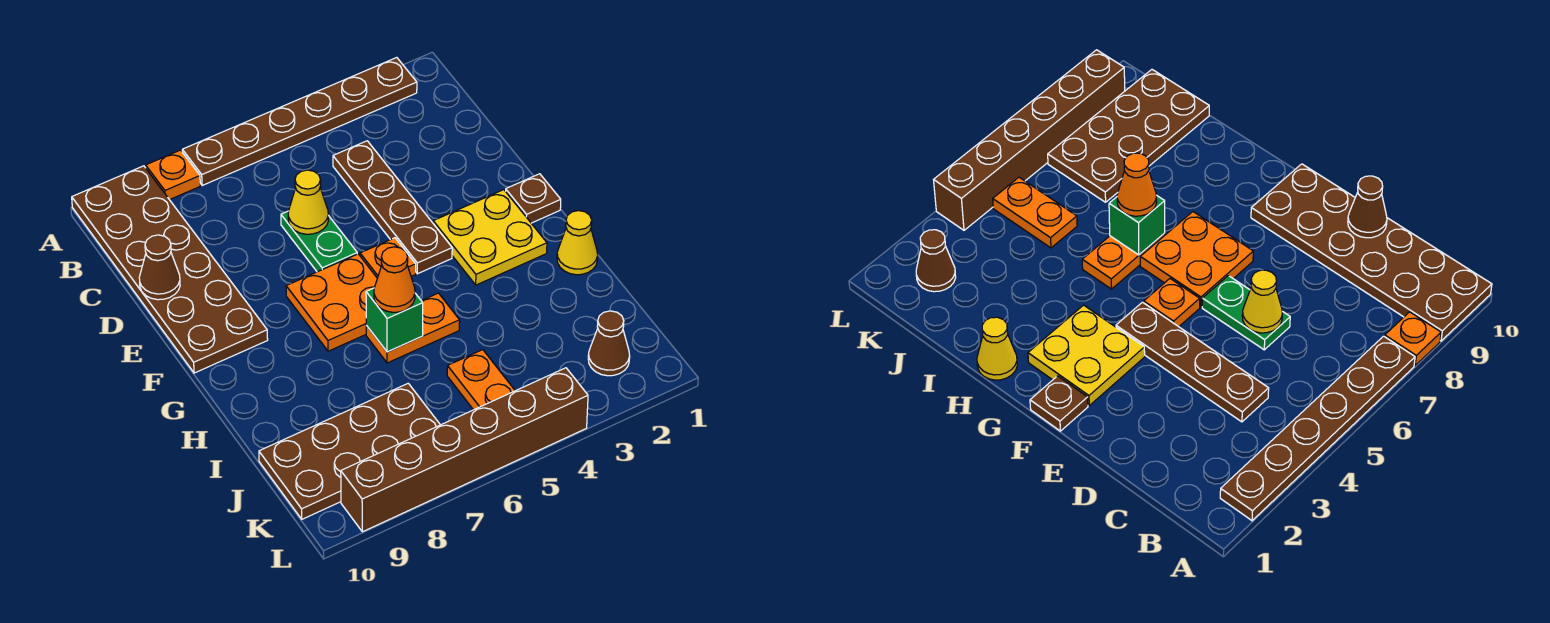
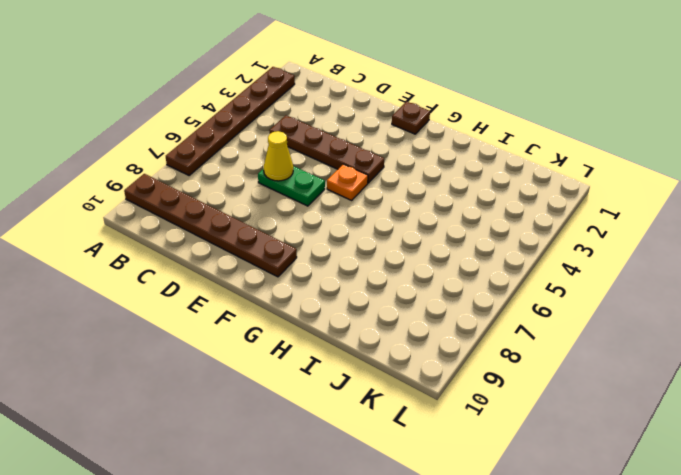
brown plate A9:F9 level 1 -> brown plate A9:F10 level 1
none -> orange plate A8 level 1
none -> yellow plate F2:G3 level 1
none -> orange plate F6:G7 level 1

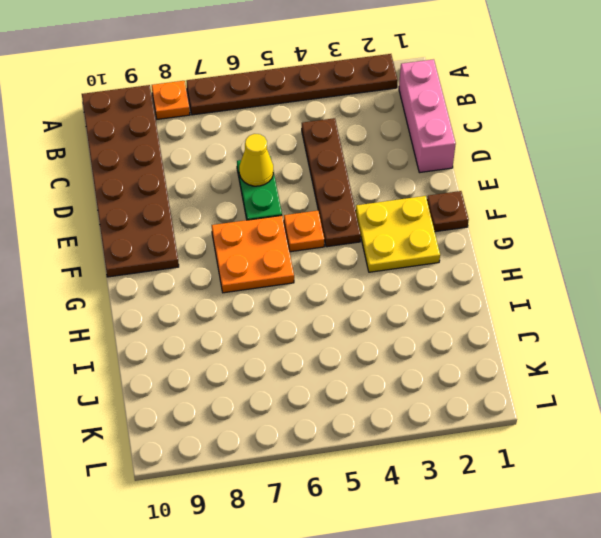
pink brick B1:D1 level 1 -> none
none -> yellow cone H1 level 1
none -> orange plate H5:H6 level 1
none -> orange plate J5:K5 level 1

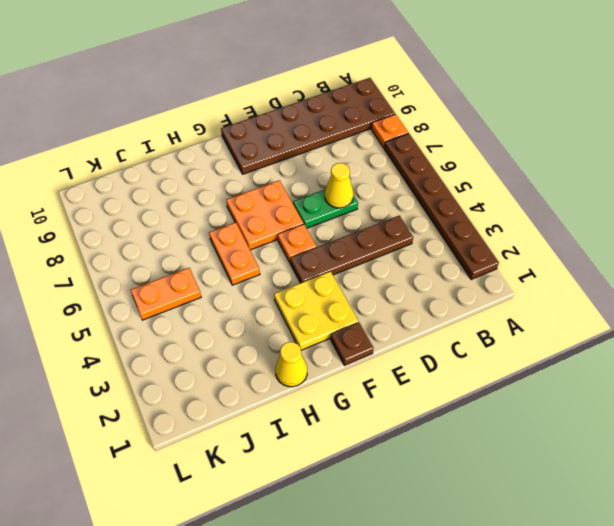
none -> brown plate J7:K10 level 1
none -> brown cone K2 level 1
none -> brown brick L4:L9 level 1

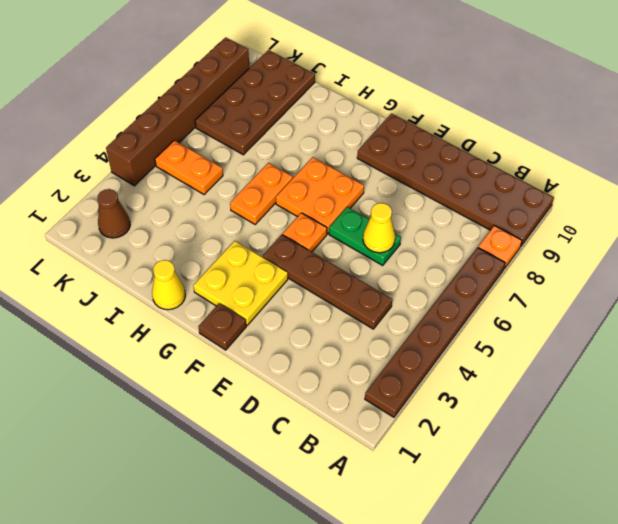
none -> brown cone D10 level 2
none -> green brick H6 level 2
none -> orange cone H6 level 3

